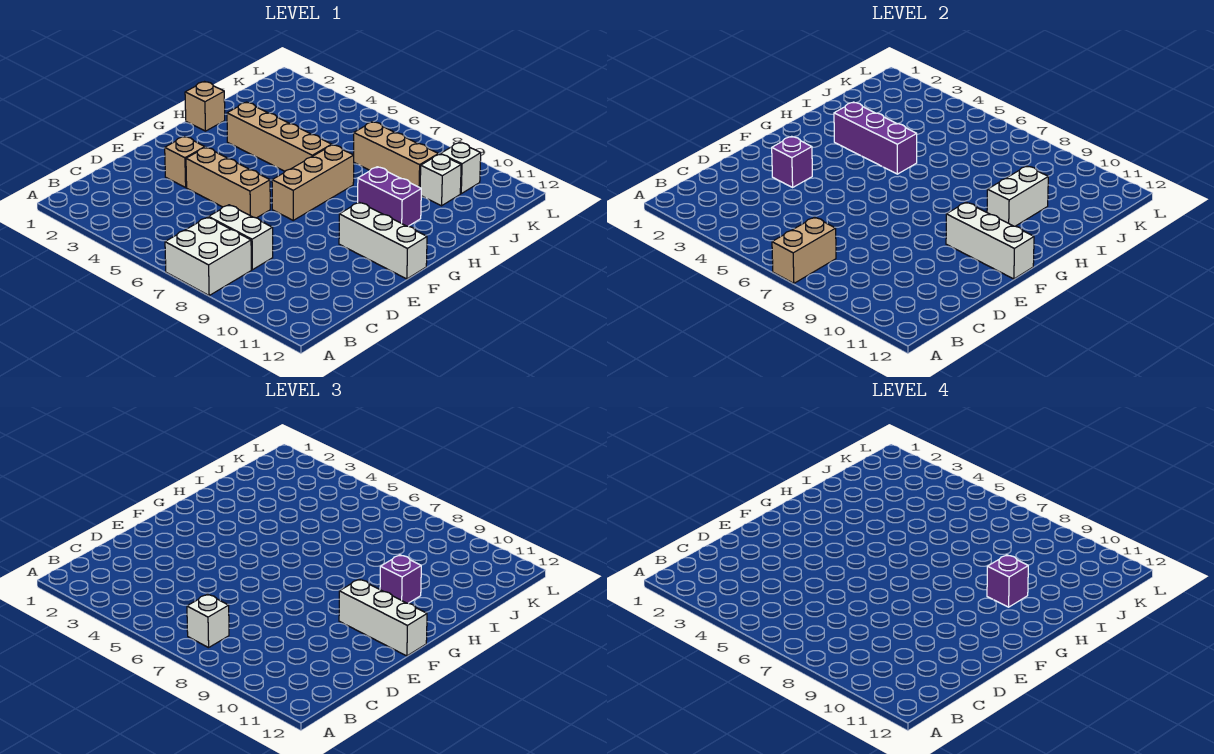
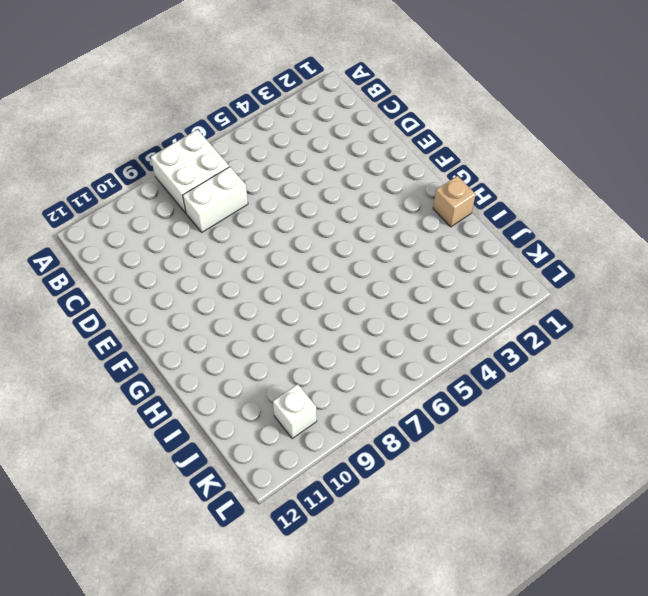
none -> tan brick E3 level 1
none -> tan brick E4:E6 level 1
none -> tan brick F7:H7 level 1

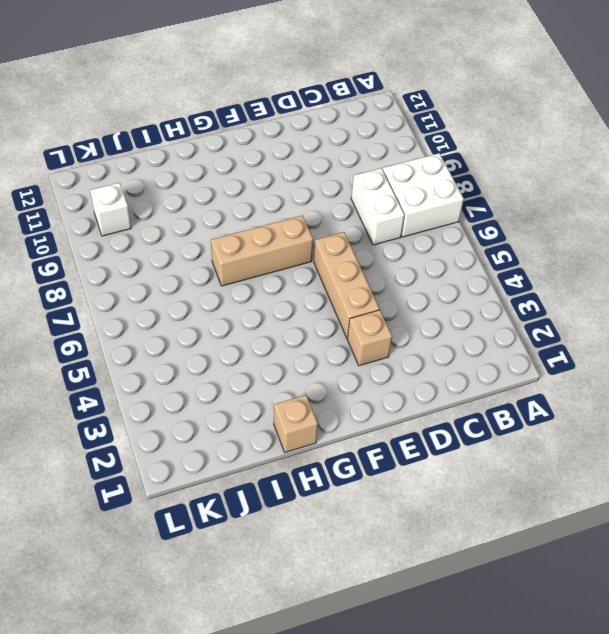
none -> white brick F10:F12 level 1
none -> tan brick H3:H6 level 1
none -> purple brick H9:H10 level 1

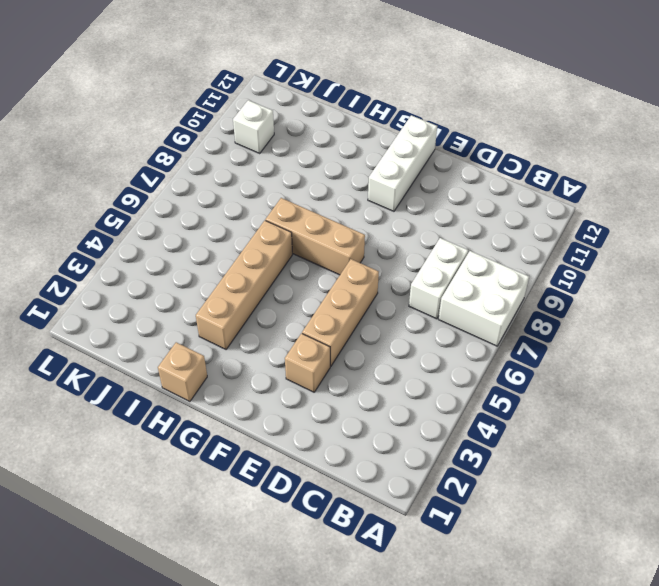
none -> purple brick H9:H10 level 1
none -> tan brick J7:J9 level 1
none -> white brick J10 level 1

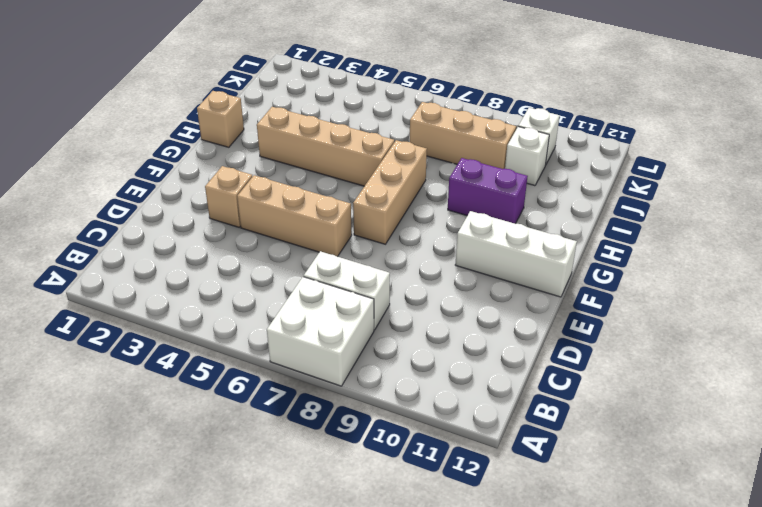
none -> tan brick A7:B7 level 2
none -> purple brick E3 level 2
none -> white brick F10:F12 level 2

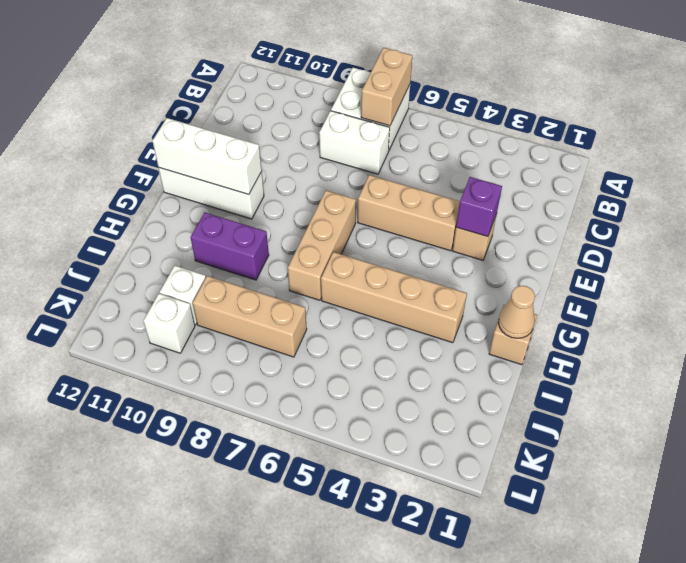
tan cone H1 level 2 -> none
none -> purple brick H3:H5 level 2
none -> white brick H10:I10 level 2
none -> white brick B7 level 3

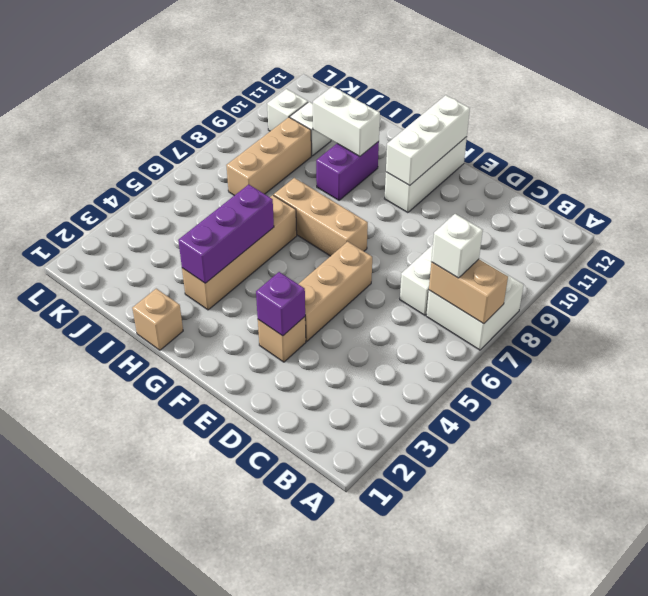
none -> white brick F10:F12 level 3
none -> purple brick H10 level 3
none -> purple brick H10 level 4

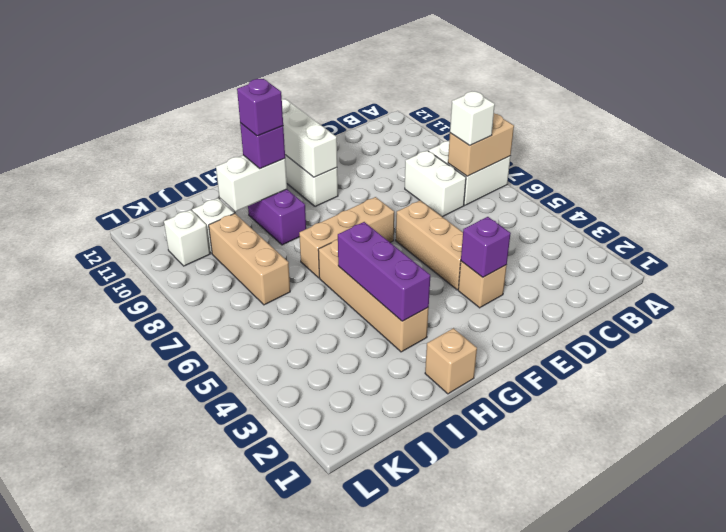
none -> white brick F10:F12 level 3

